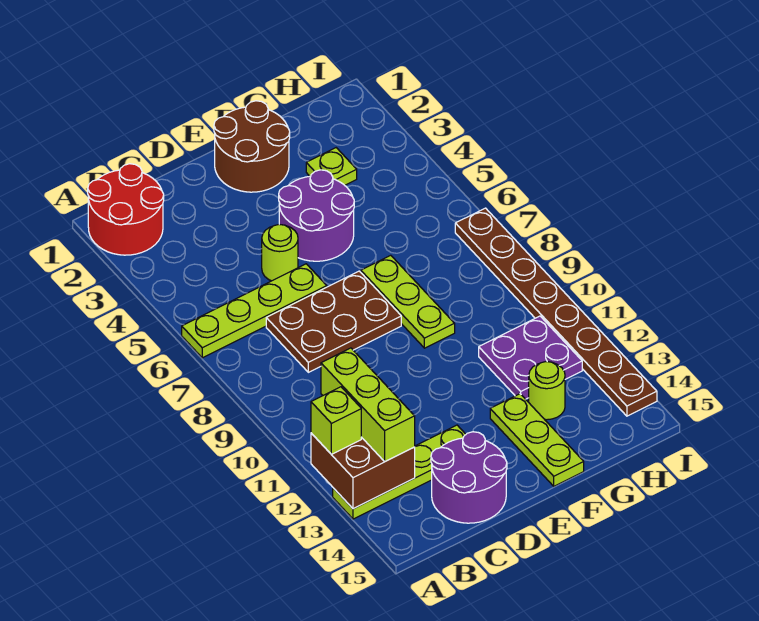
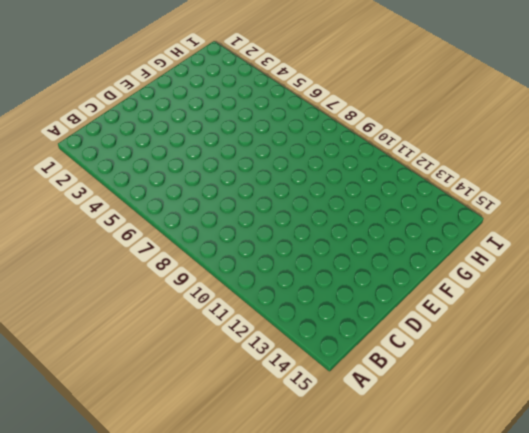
none -> red round brick A1:B2 level 1
none -> lime plate A6:D6 level 1
none -> lime plate A13:D13 level 1

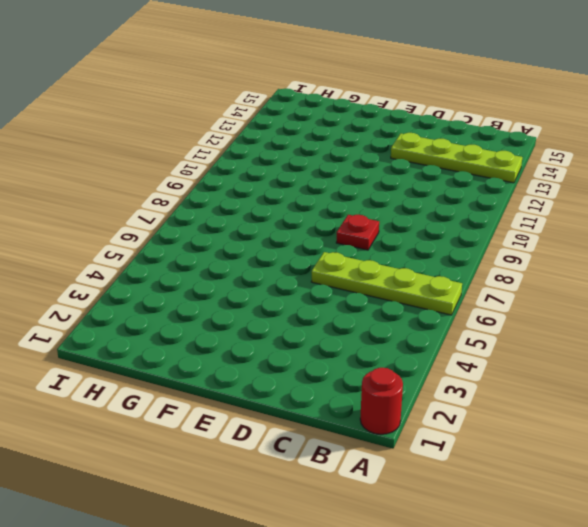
red round brick A1 level 1 -> red round brick A1:B2 level 1
red plate D8 level 1 -> brown plate C7:E8 level 1
none -> purple round brick C14:D15 level 1
none -> lime round brick D5 level 1
none -> brown round brick E1:F2 level 1

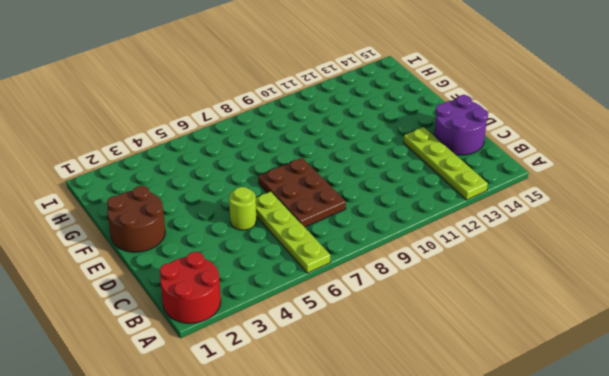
none -> purple round brick E4:F5 level 1
none -> lime plate F7:F9 level 1
none -> lime plate F13:F15 level 1

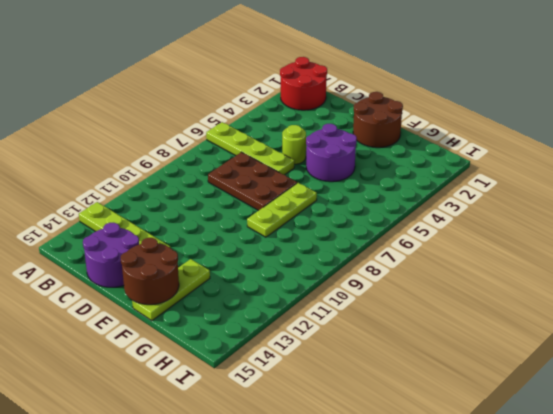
brown round brick E14:F15 level 2 -> none
none -> lime plate G3 level 1
none -> purple plate G11:H12 level 1
none -> lime round brick G13 level 1

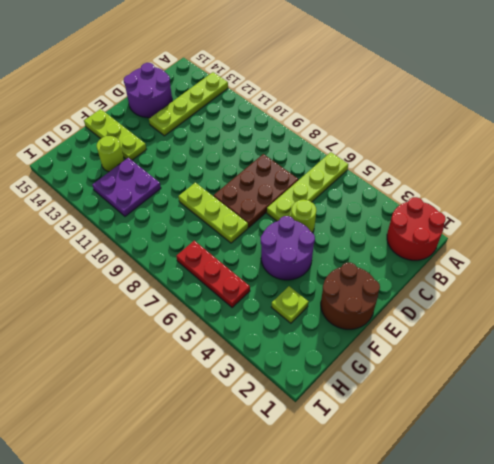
red plate H5:H7 level 1 -> none
none -> brown plate I7:I14 level 1
none -> brown brick A12:B13 level 2
none -> lime brick A12 level 3

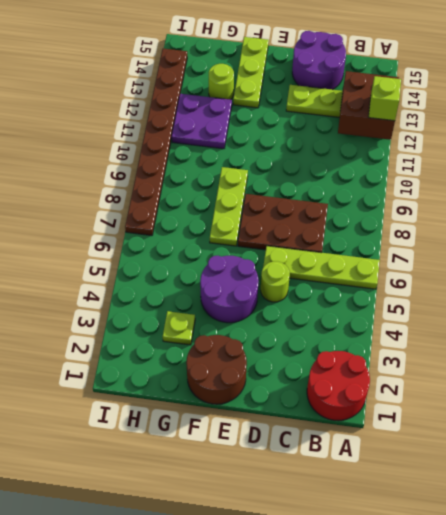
none -> lime brick B11:B13 level 3

